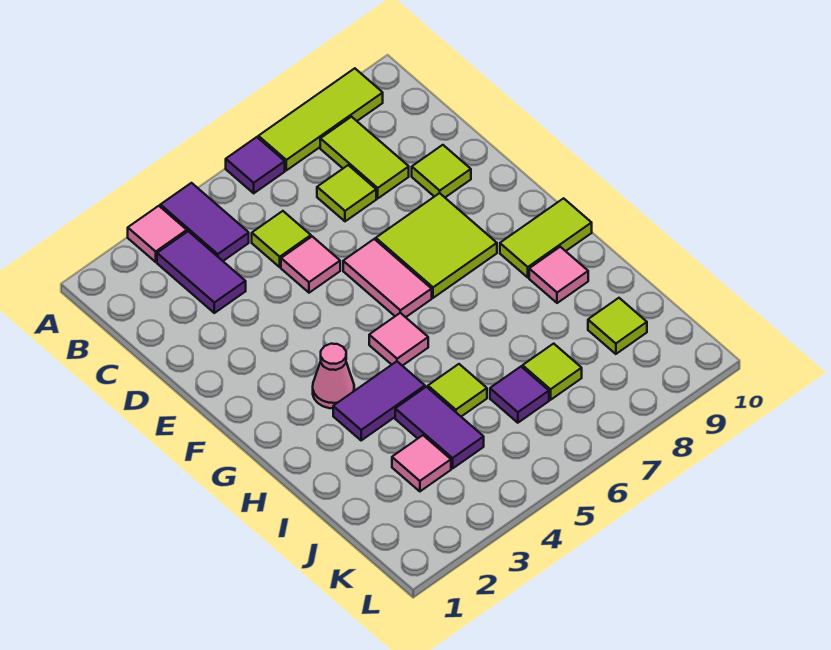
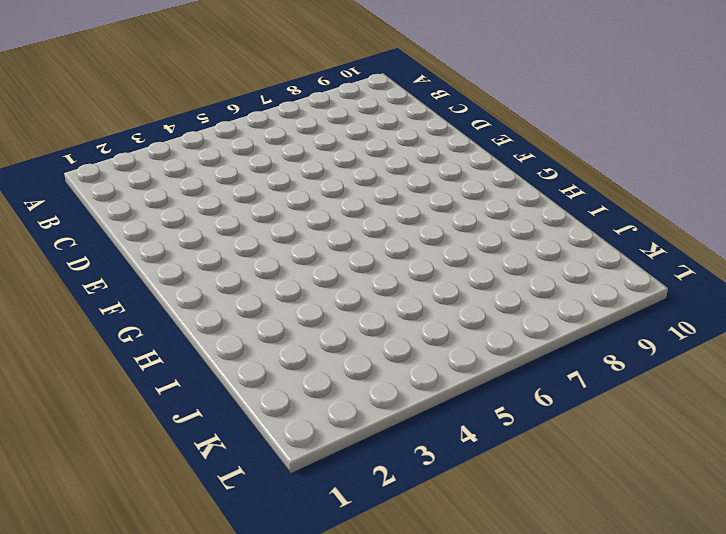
none -> pink tile A3 level 1
none -> purple tile A4:B4 level 1
none -> purple tile A6 level 1

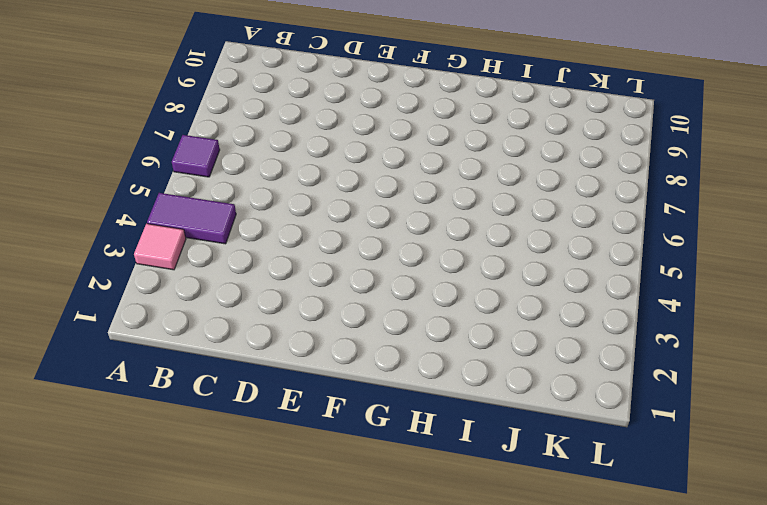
none -> lime tile A7:A9 level 1
none -> purple tile B3:C3 level 1
none -> lime tile B8:C8 level 1

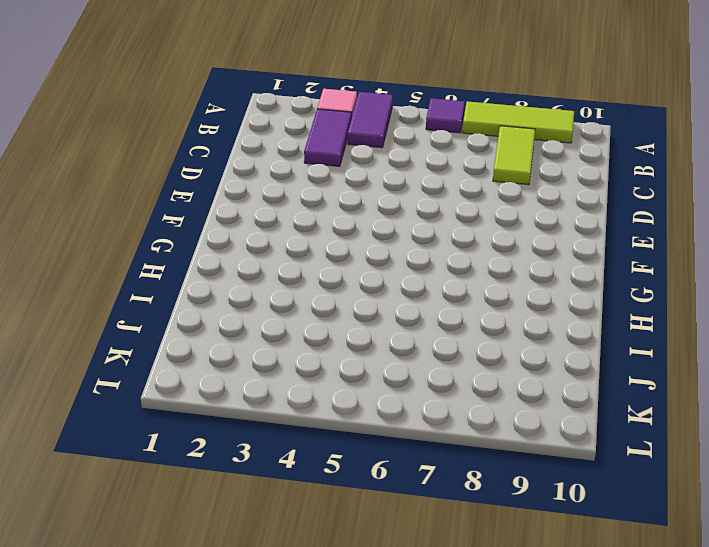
none -> lime tile C5 level 1
none -> lime tile C7 level 1
none -> pink tile D5 level 1

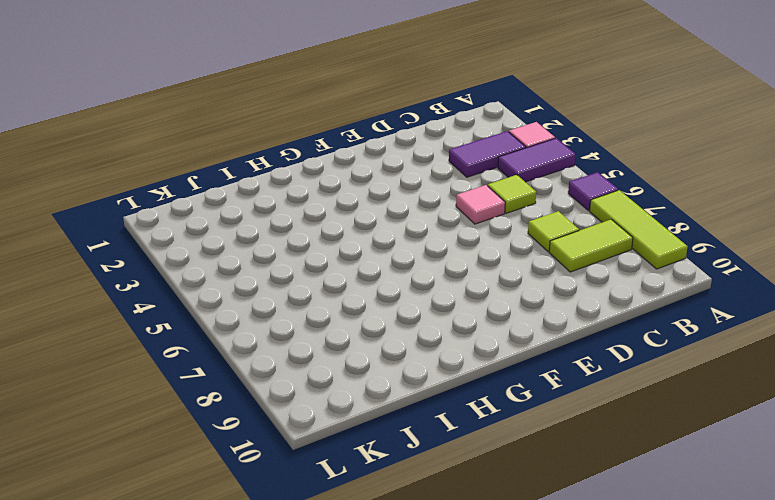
none -> lime tile D9 level 1
none -> pink tile E6:F6 level 1
none -> lime tile E7:F8 level 1

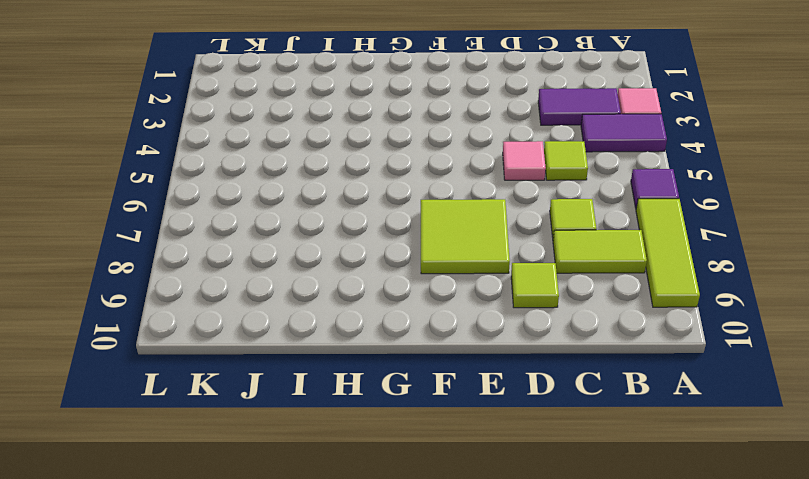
none -> pink tile E6:F6 level 1
none -> pink cone G3 level 1
none -> pink tile G5 level 1

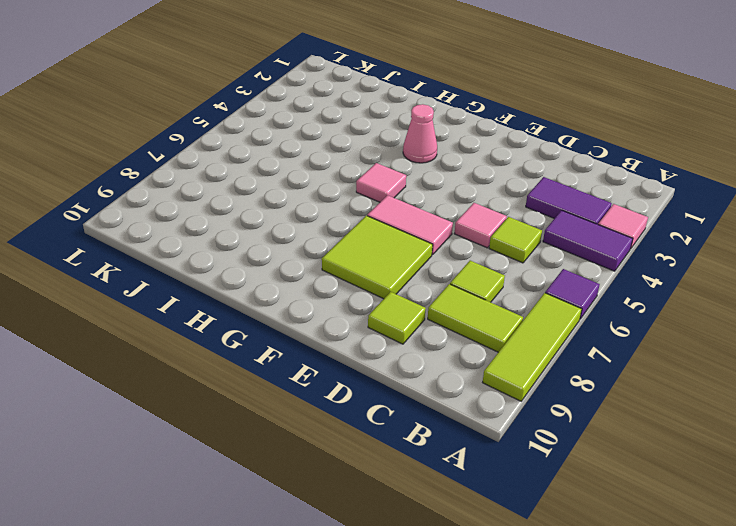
none -> lime tile G9:G10 level 1
none -> purple tile H3:H4 level 1
none -> pink tile H9 level 1

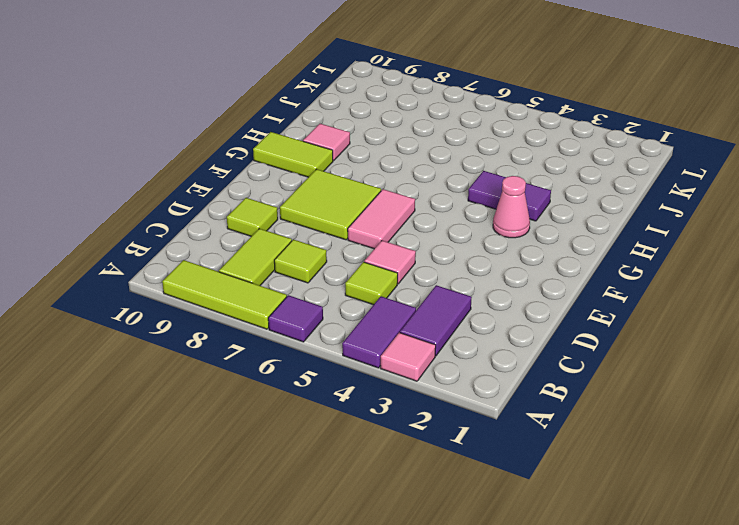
none -> pink tile G5 level 1
none -> purple tile I4:J4 level 1
none -> lime tile I5 level 1

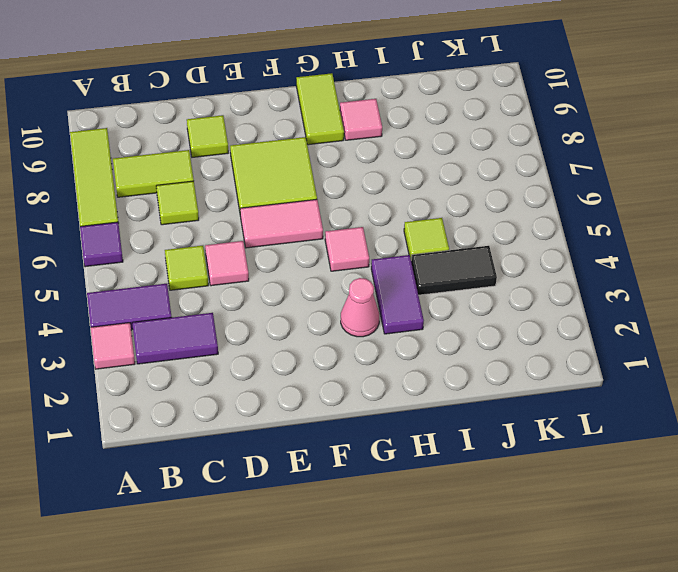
black tile I4:J4 level 1 -> purple tile I4:J4 level 1
none -> pink tile J3 level 1
none -> purple tile J6 level 1
none -> lime tile J7 level 1

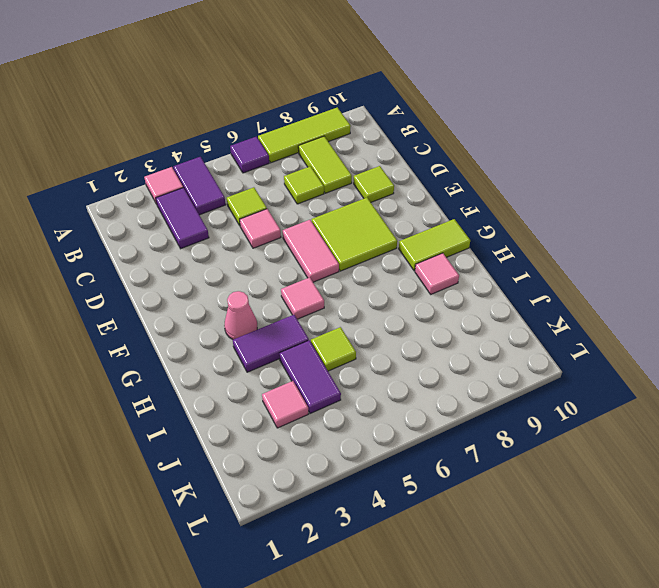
none -> purple tile J6 level 1
none -> lime tile J7 level 1
none -> lime tile J9 level 1

